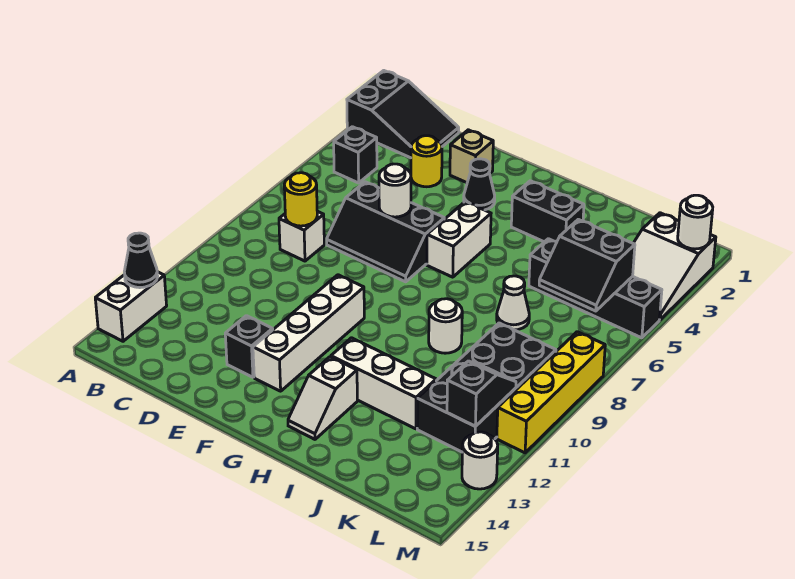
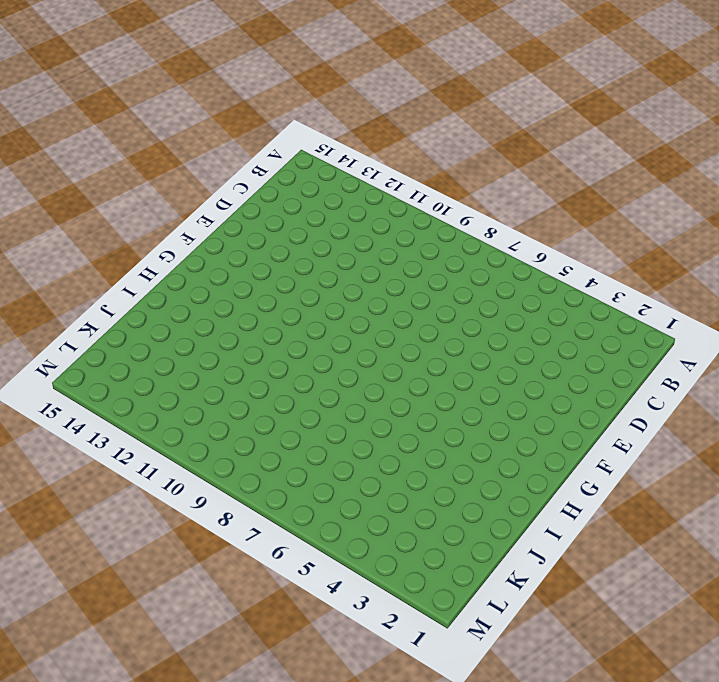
none -> black slope A1:C2 level 1 top A
none -> white brick A13:A14 level 1
none -> black brick B4 level 1

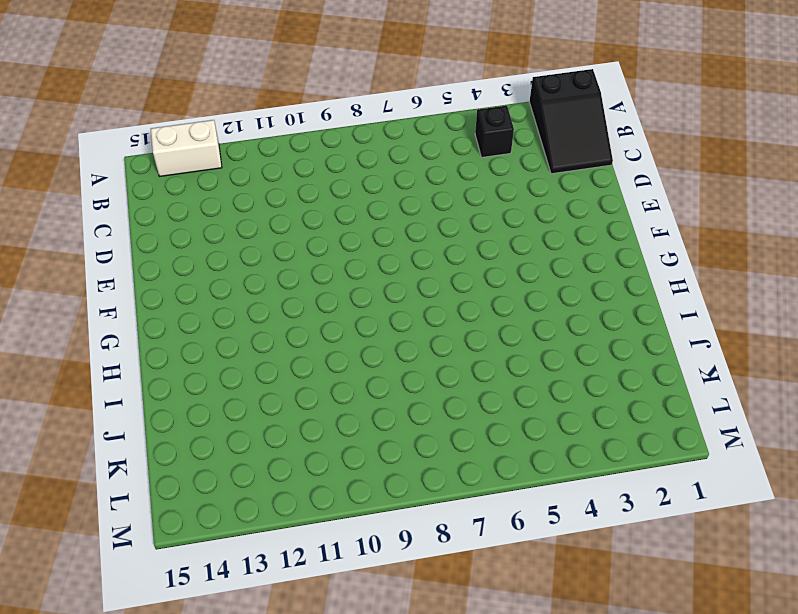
none -> white brick C8 level 1
none -> yellow round brick D3 level 1
none -> black slope D6:F7 level 1 top 6

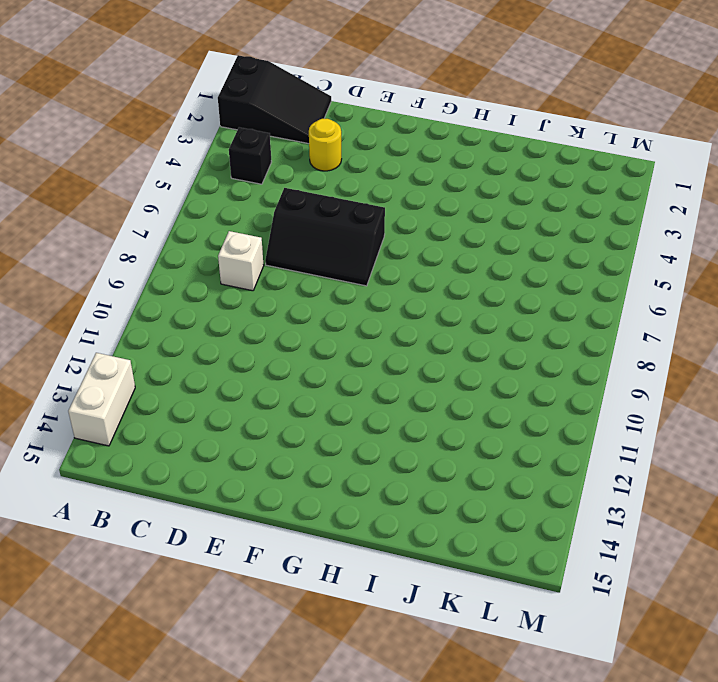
none -> tan brick E2 level 1
none -> black brick E13 level 1
none -> black cone F3 level 1

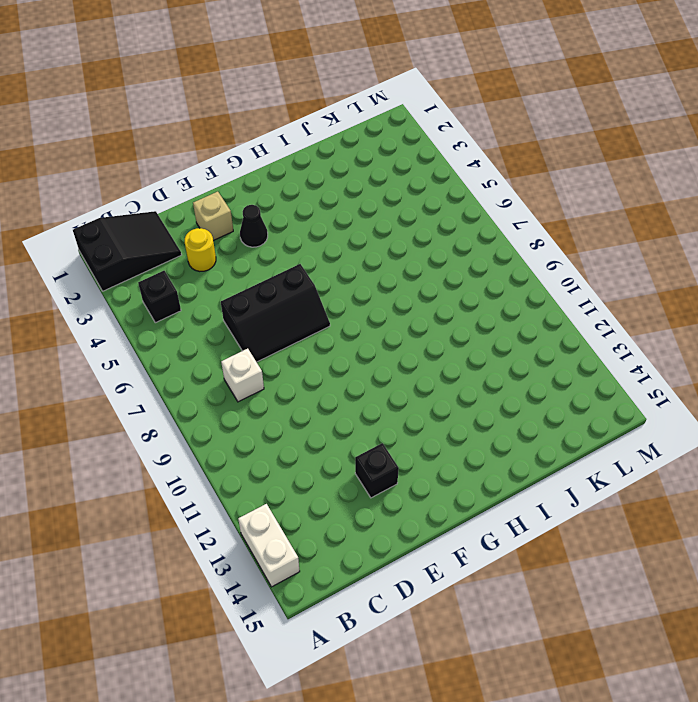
none -> white brick F10:F13 level 1
none -> white brick G5:G6 level 1
none -> black brick H3:I3 level 1

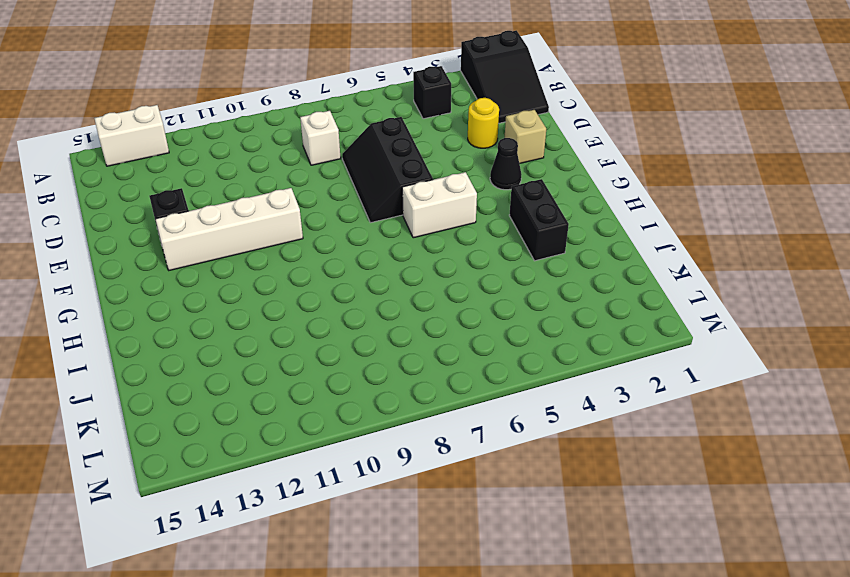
none -> white brick H12:J12 level 1
none -> white slope H13:H14 level 1 top 13
none -> white round brick I9 level 1

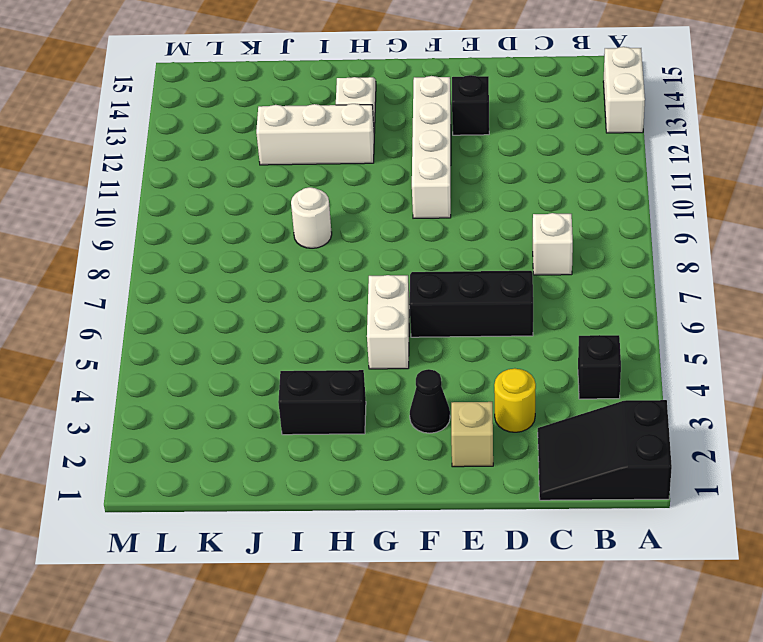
none -> black brick J5:M5 level 1
none -> white cone J7 level 1
none -> black brick K9:L12 level 1

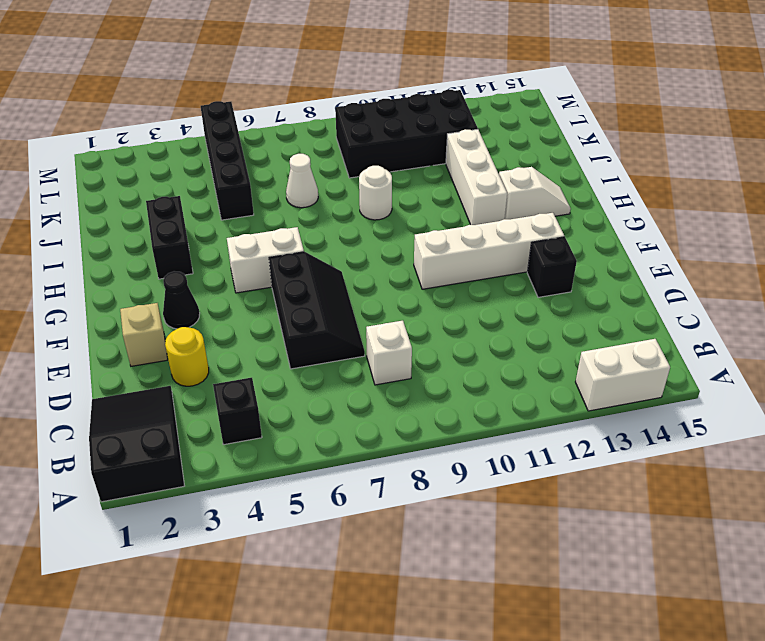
none -> white slope L2:M4 level 1 top 2
none -> yellow brick M8:M11 level 1
none -> white round brick M13 level 1

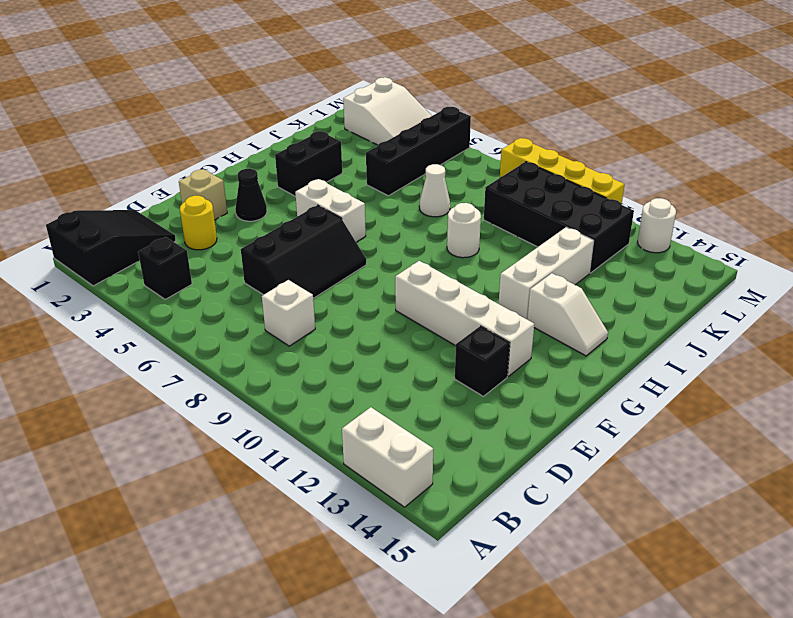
none -> black cone A13 level 2
none -> yellow round brick C8 level 2
none -> white round brick E6 level 2

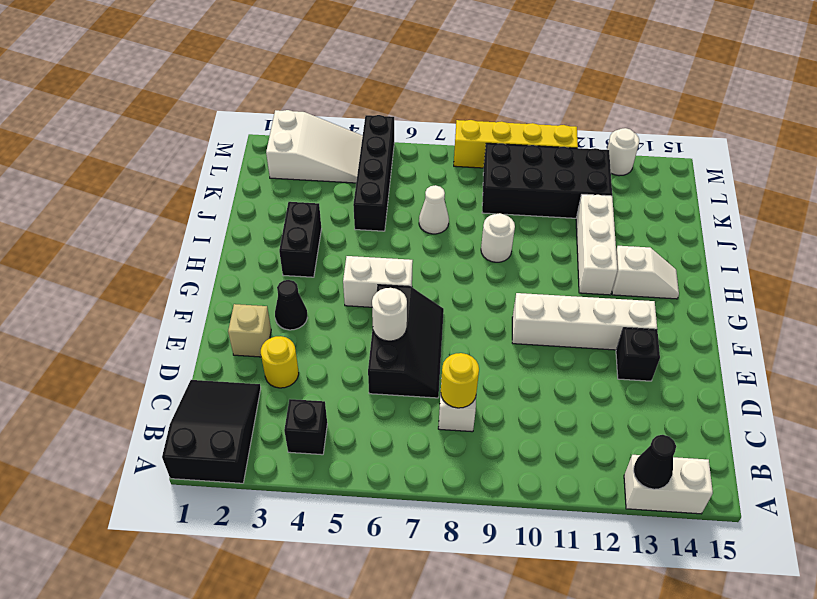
none -> black slope K5:L6 level 2 top 5
none -> black slope L11:L12 level 2 top 12
none -> white round brick M2 level 2

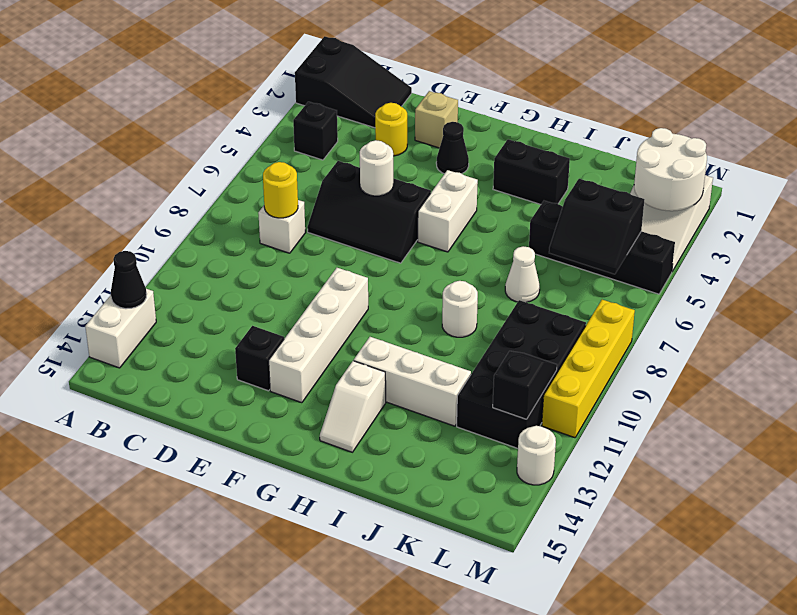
white round brick L2:M3 level 2 -> white round brick M2 level 2

